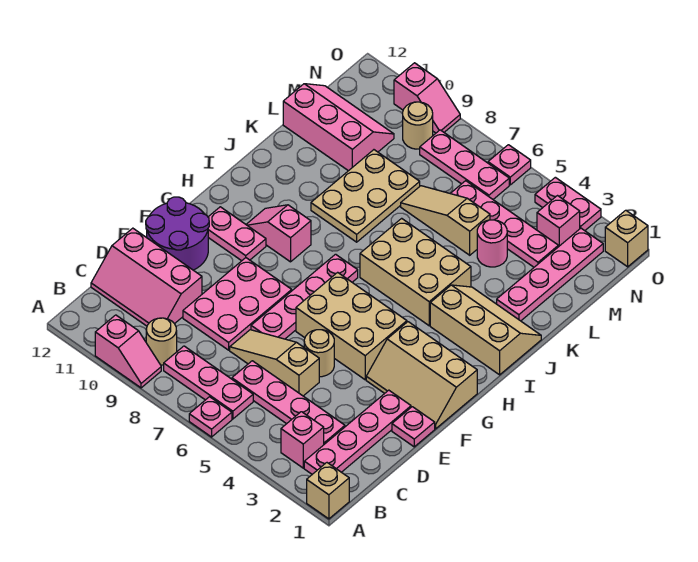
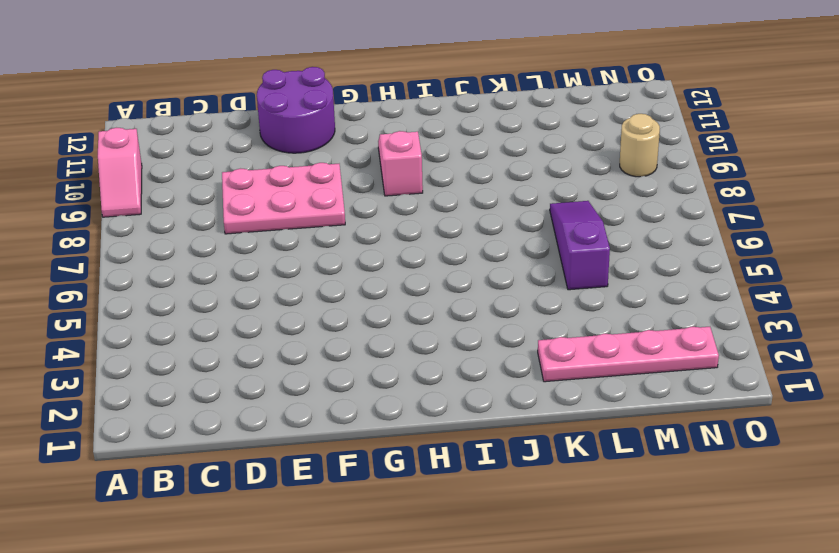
purple slope L5:L7 level 1 top 5 -> tan slope L5:L7 level 1 top 5
none -> tan brick A1 level 1
none -> pink plate A6 level 1
none -> pink plate B2:E2 level 1
none -> pink brick B3 level 1

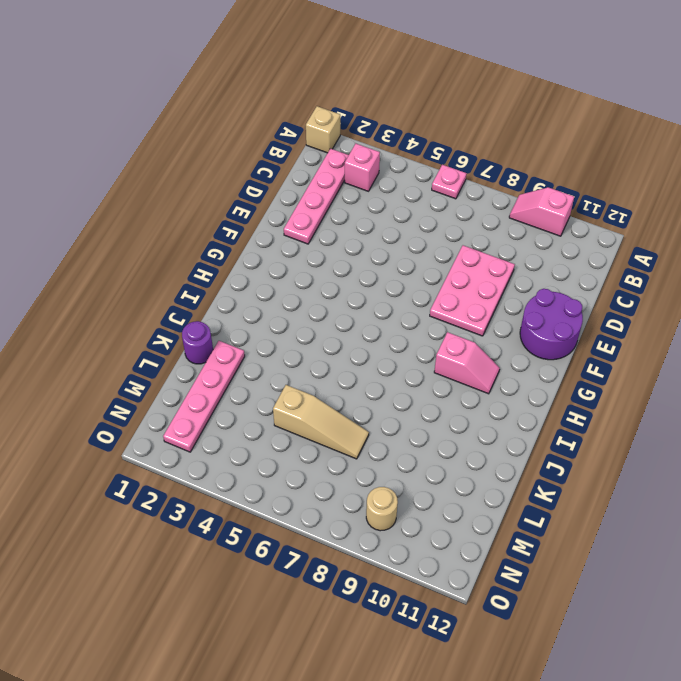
purple round brick K1 level 1 -> none
none -> pink plate B6:B8 level 1
none -> tan round brick B9 level 1
none -> pink plate C3:C6 level 1
none -> pink slope C10:D12 level 1 top D

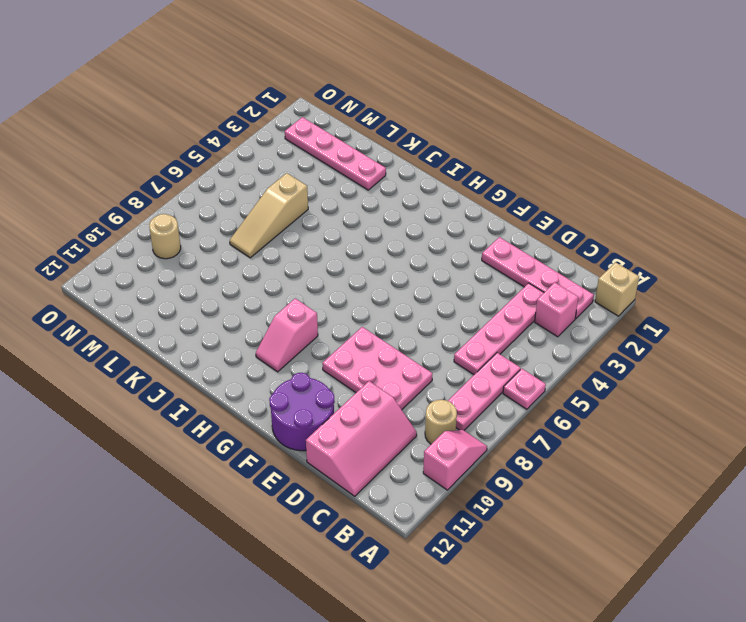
none -> tan slope D5:D7 level 1 top 5
none -> pink plate E1 level 1
none -> tan round brick E5 level 1
none -> pink plate E7:H7 level 1

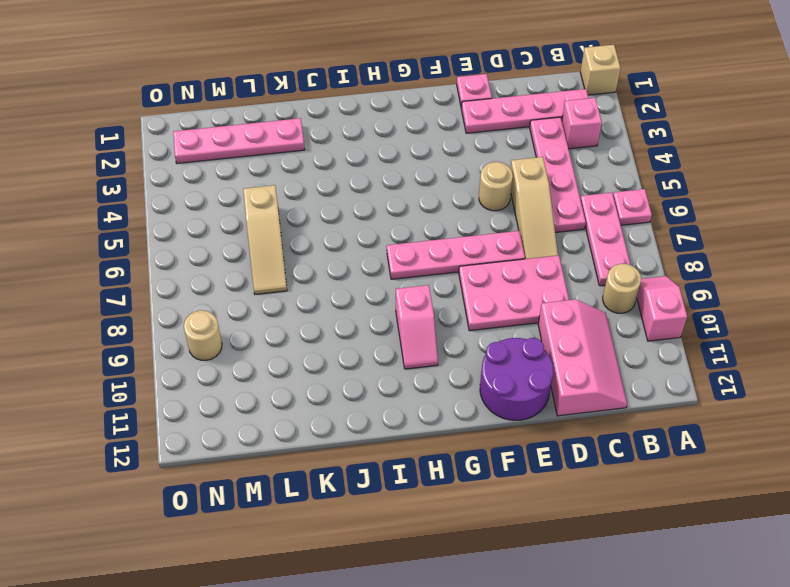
none -> tan slope F1:G3 level 1 top G
none -> tan brick F4:G6 level 1
none -> pink plate G10:G11 level 1
none -> tan slope I1:J3 level 1 top I

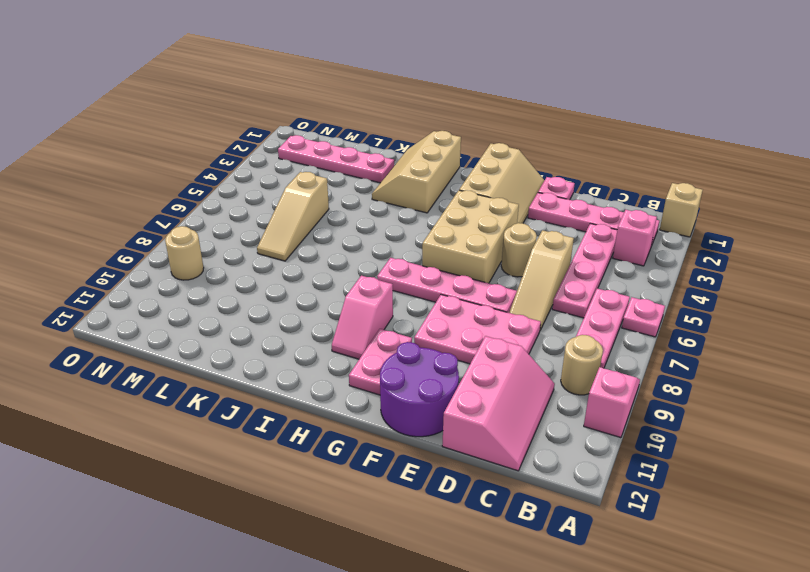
none -> tan brick I4:J6 level 1
none -> tan plate J8:L9 level 1
none -> pink round brick L4 level 1
none -> pink slope L10:M12 level 1 top L

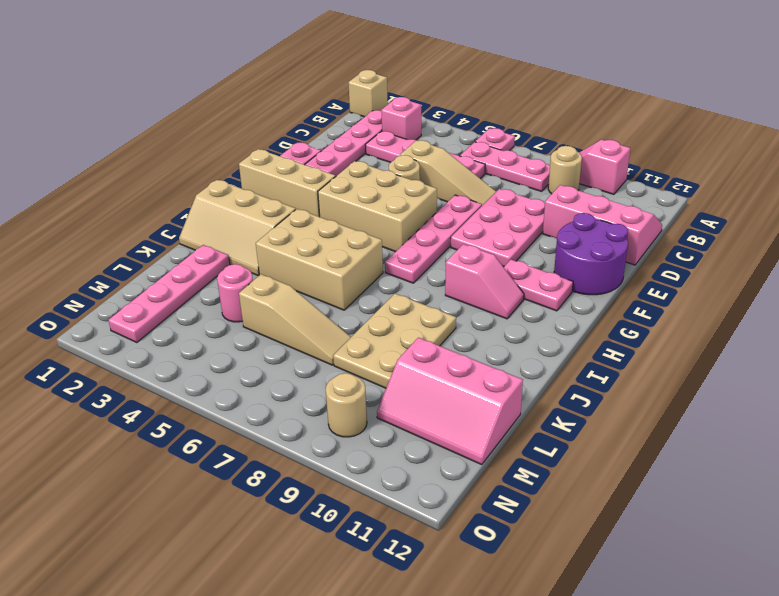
none -> pink plate M3:M6 level 1
none -> pink brick N3 level 1
none -> pink plate N6:N8 level 1
none -> tan brick O1 level 1

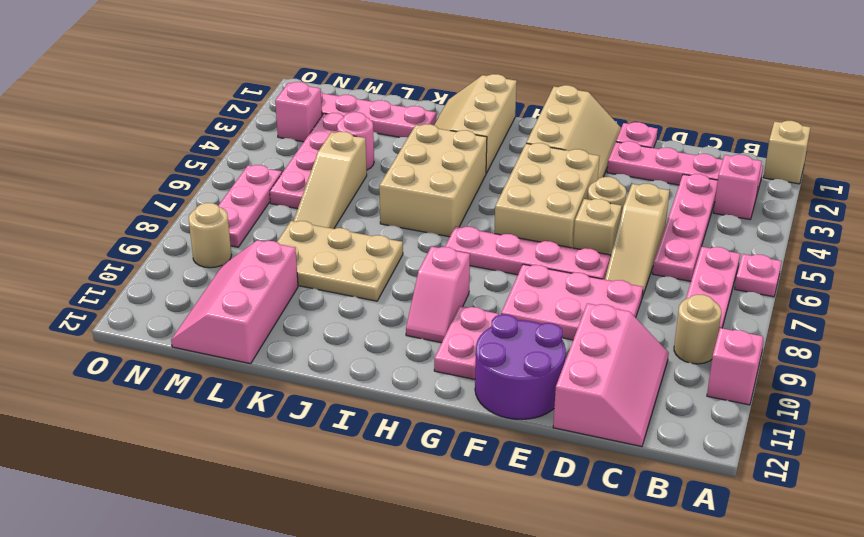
tan brick E6 level 1 -> tan brick O1 level 1
none -> pink plate O3:O4 level 1
none -> pink plate O6 level 1
none -> pink slope O9:O10 level 1 top 10

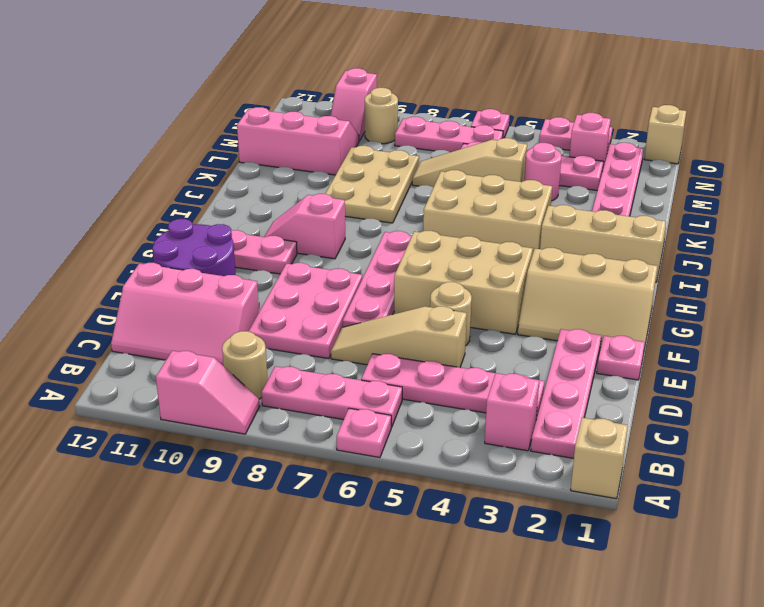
pink slope N10:O10 level 1 top O -> pink slope O9:O10 level 1 top 10

